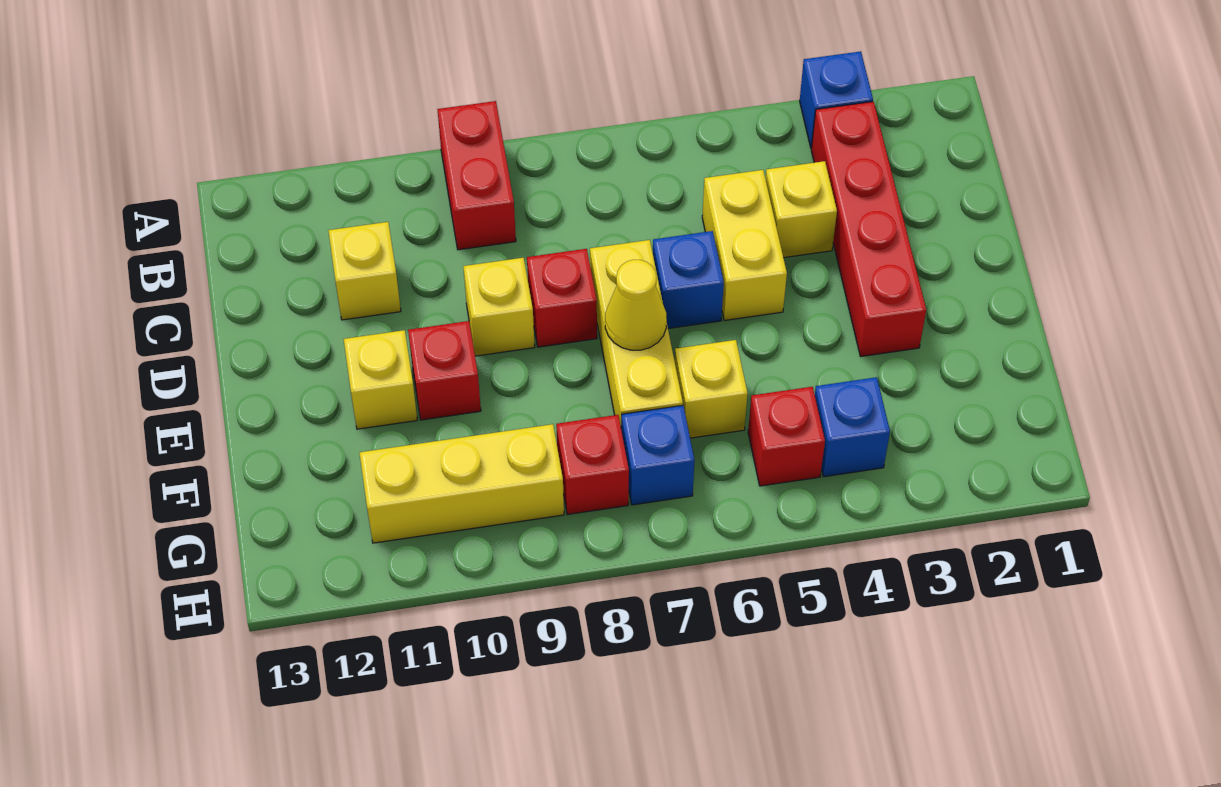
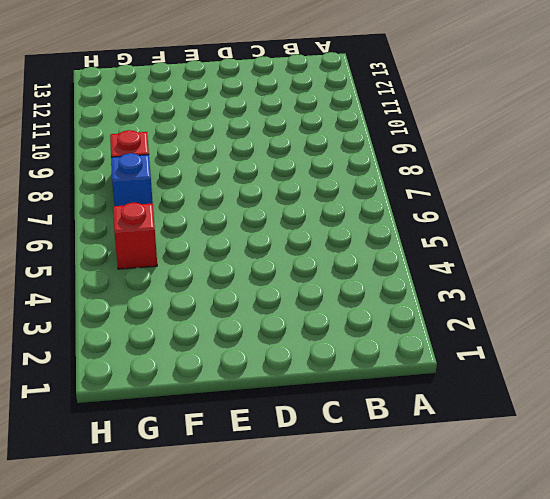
none -> blue brick A3 level 1
none -> red brick A9:B9 level 1
none -> red brick B3:E3 level 1

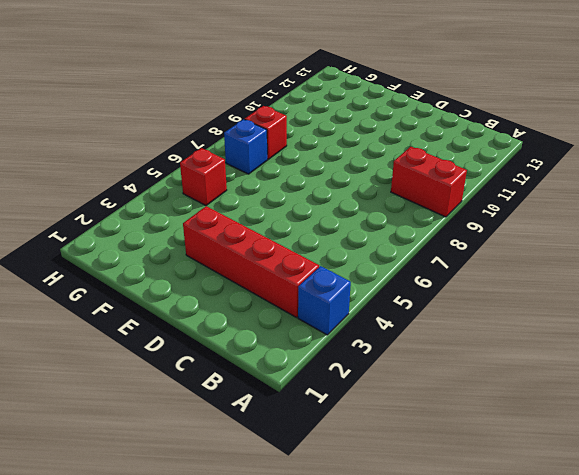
none -> yellow brick C4 level 1
none -> yellow brick C5:D5 level 1
none -> yellow brick C11 level 1

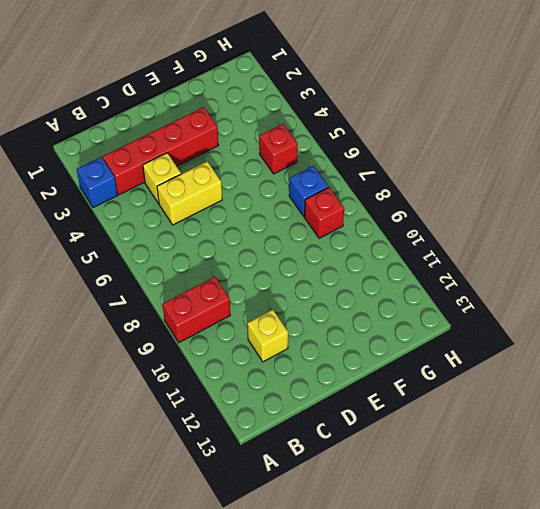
none -> blue brick D6 level 1
none -> yellow brick D7:F7 level 1
none -> red brick D8 level 1

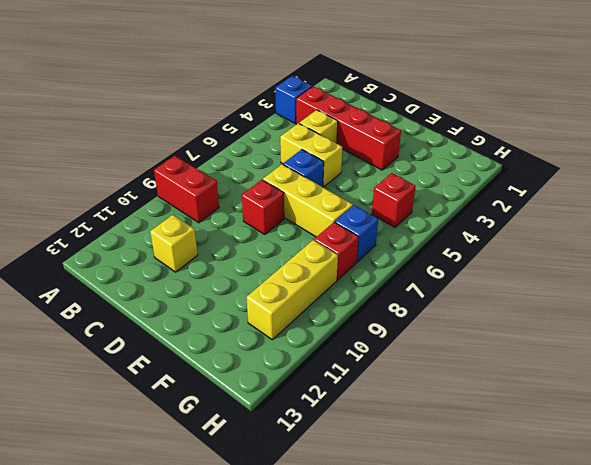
none -> yellow brick D9 level 1
none -> red brick E10 level 1
none -> yellow brick E11 level 1

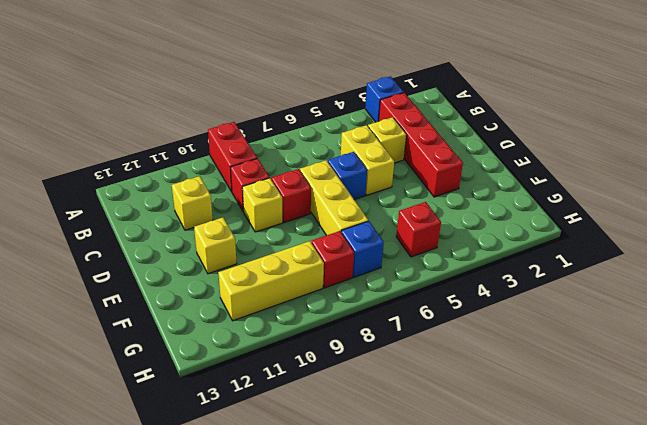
red brick C9 level 1 -> red brick E10 level 1
none -> yellow brick F6 level 1
none -> blue brick G4 level 1
none -> yellow cone E7 level 2

